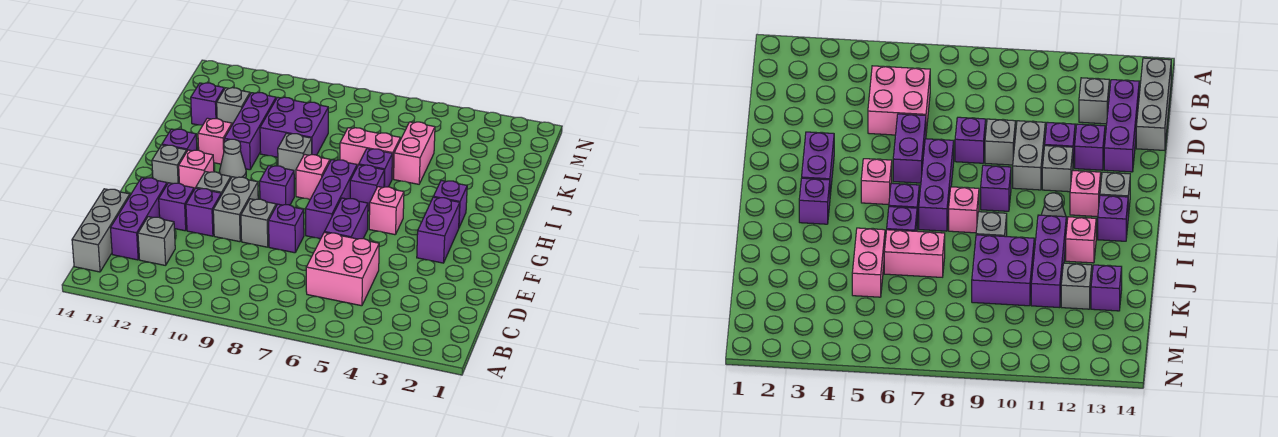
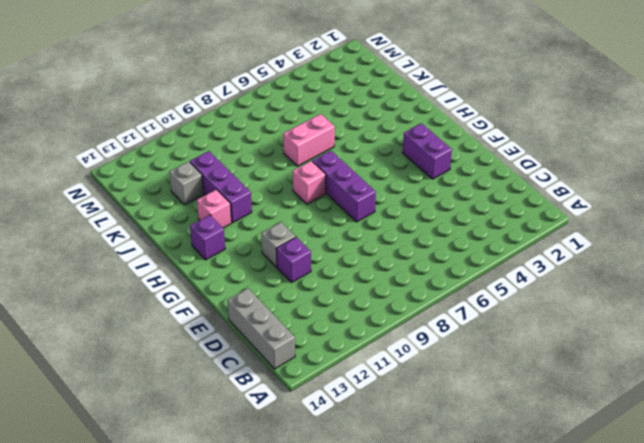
none -> pink brick C5:D6 level 1
none -> grey brick C12 level 1
none -> purple brick C13:E13 level 1
none -> purple brick E6:F6 level 1

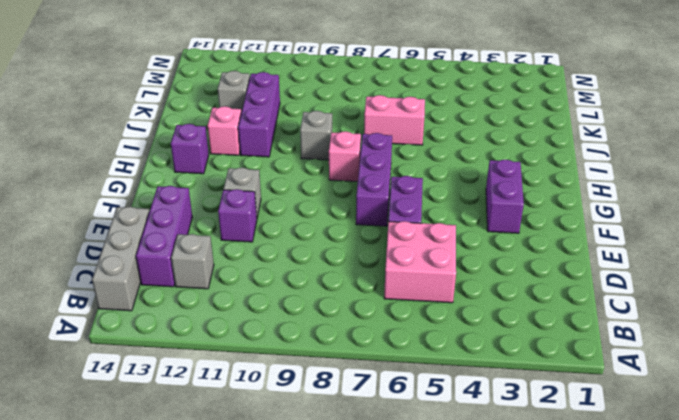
none -> purple brick E8 level 1
none -> grey brick E9 level 1
none -> grey brick E10:F10 level 1
none -> purple brick E12 level 1

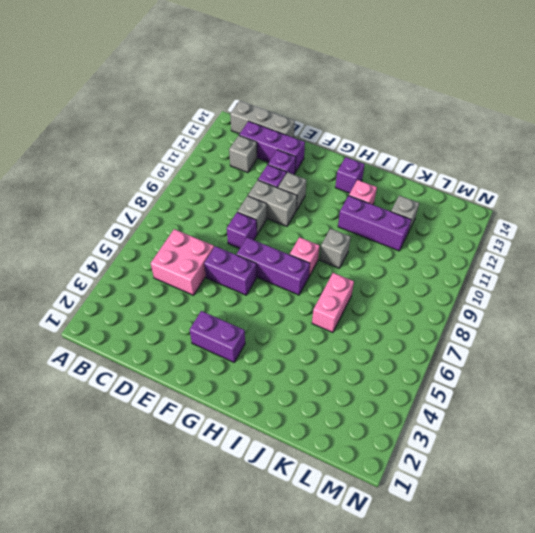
none -> pink brick G5 level 1
none -> purple brick G9 level 1
none -> pink brick G12 level 1
none -> grey brick G13 level 1

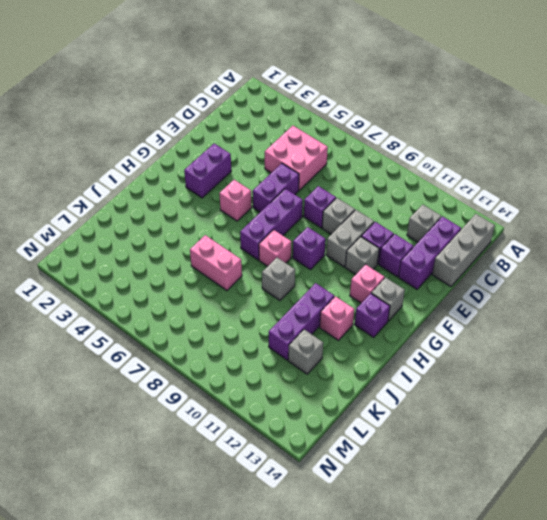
none -> purple brick H3 level 1
none -> purple brick H6 level 1
none -> grey cone H11 level 1
none -> purple brick I6 level 1

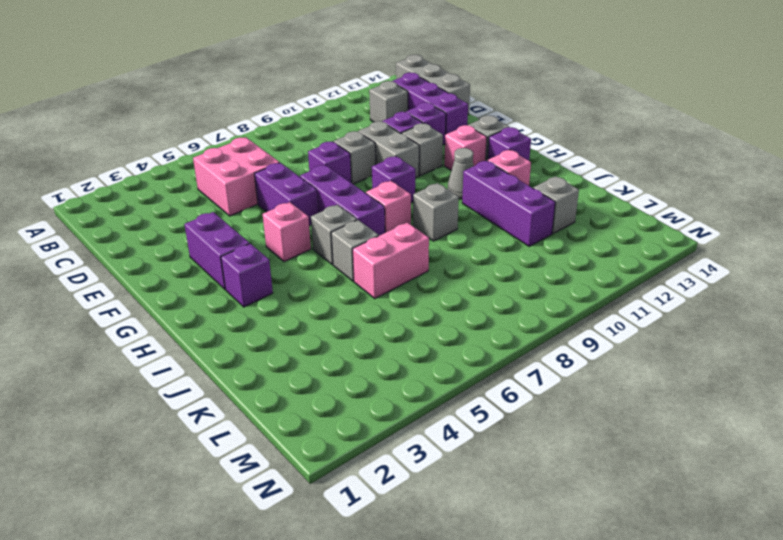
grey brick H6 level 1 -> purple brick H6 level 1
grey brick I6 level 1 -> purple brick I6 level 1
none -> pink brick J5:K5 level 1
none -> purple brick J9:K10 level 1
none -> purple brick K13 level 1

